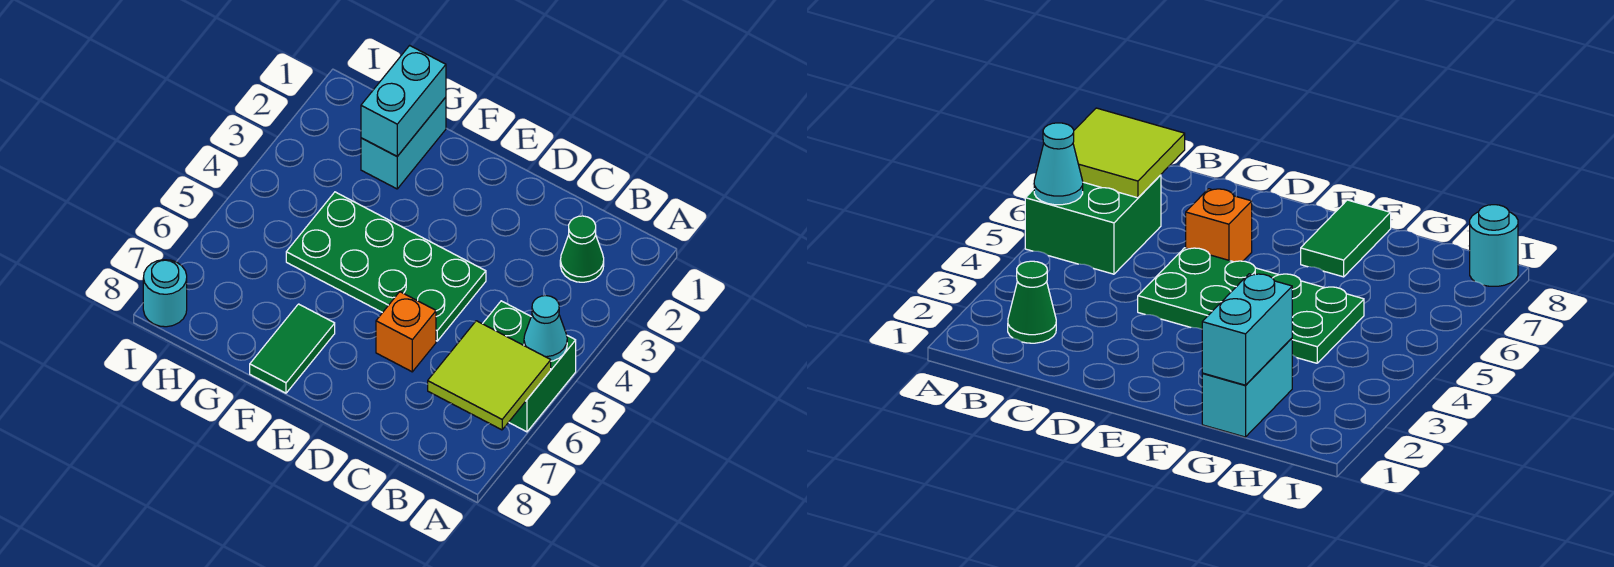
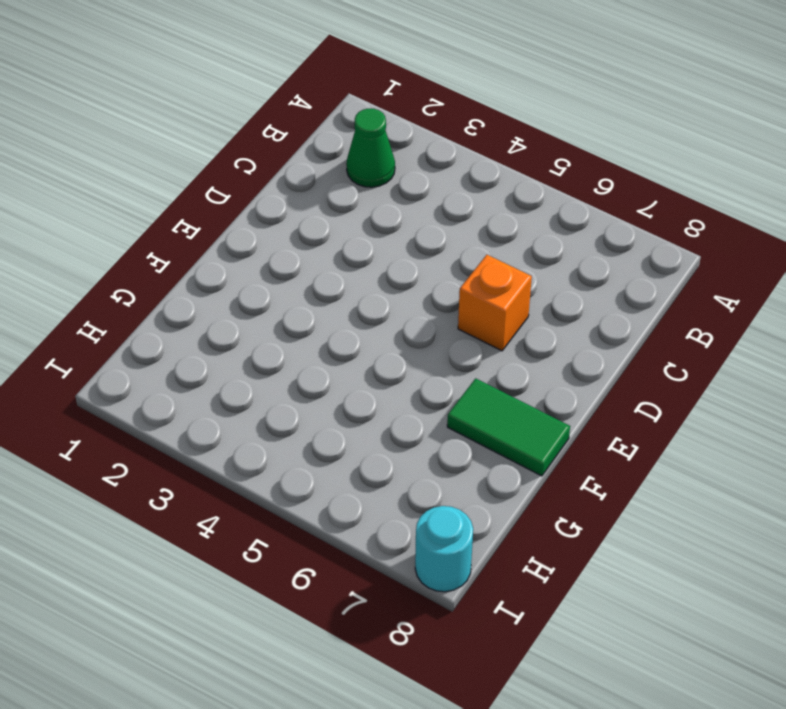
none -> green brick A5:B6 level 1
none -> green plate D4:G5 level 1

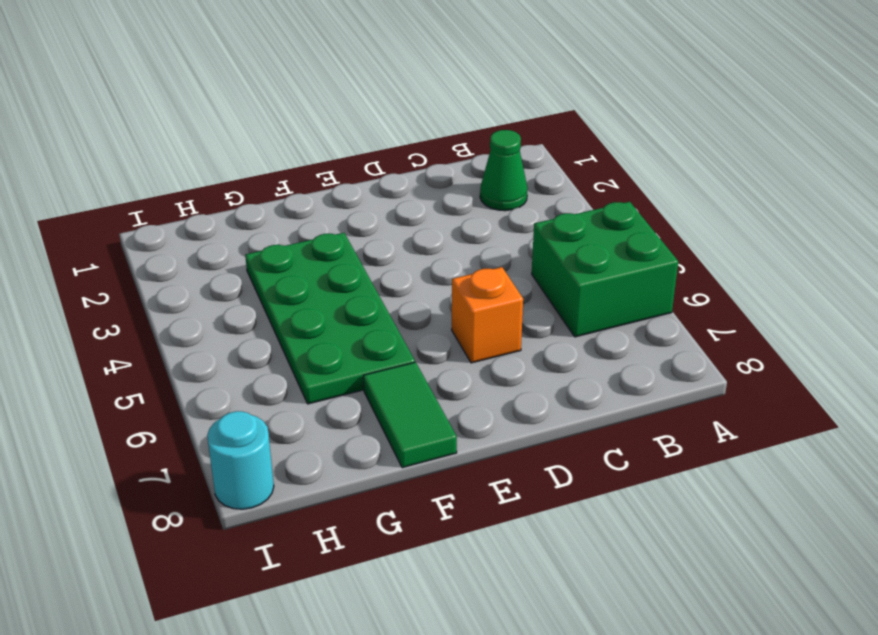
green plate F3:G6 level 1 -> green plate D4:G5 level 1
none -> cyan brick G1:G2 level 1
none -> cyan cone A5 level 2

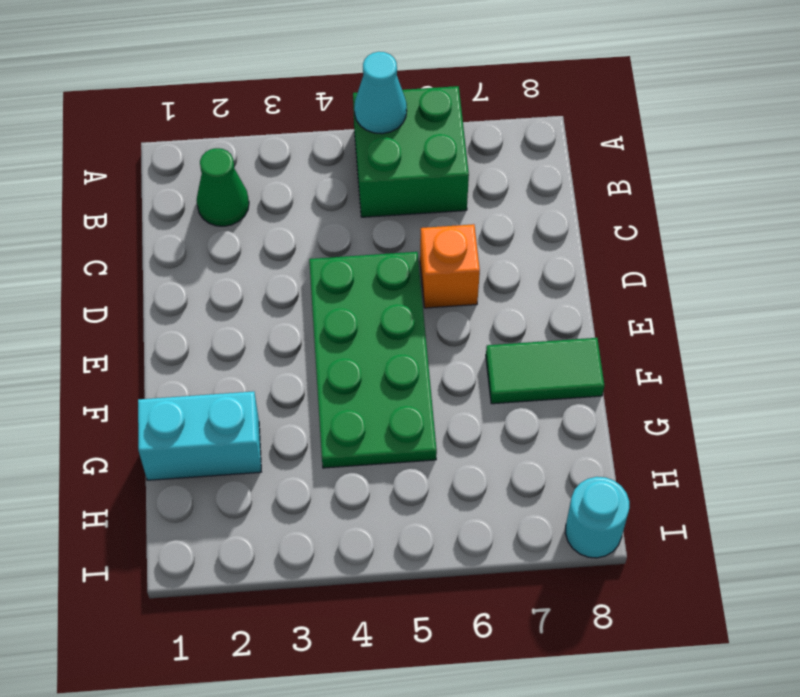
none -> lime tile A6:B7 level 2
none -> cyan brick G1:G2 level 2

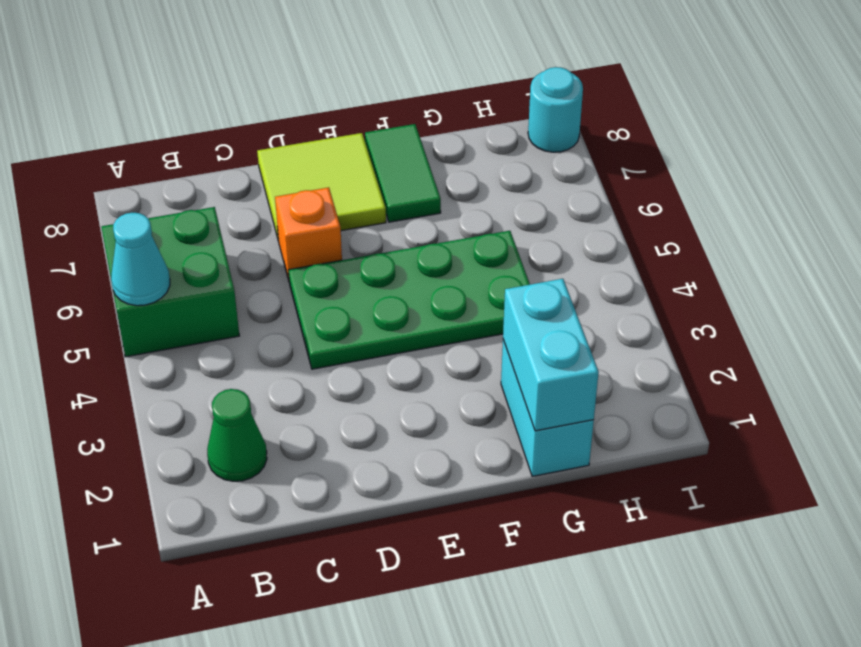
lime tile D7:E8 level 1 -> lime tile A6:B7 level 2

